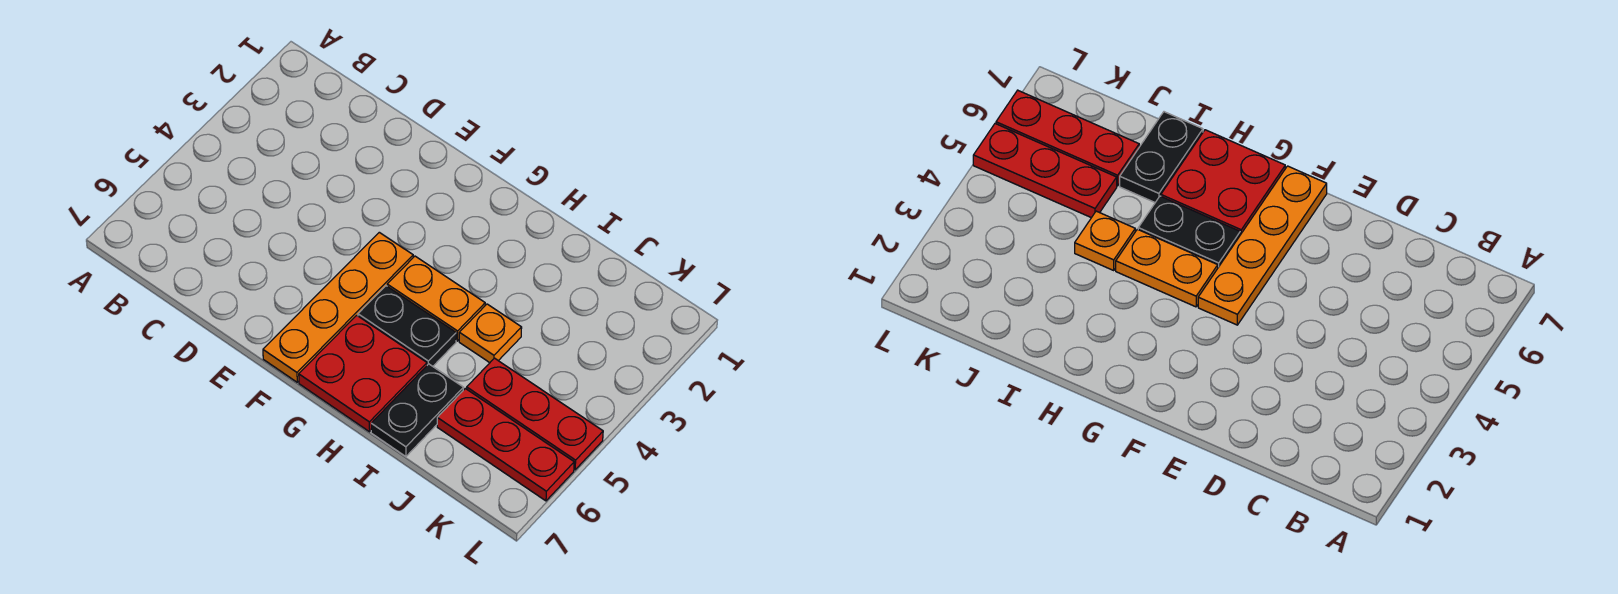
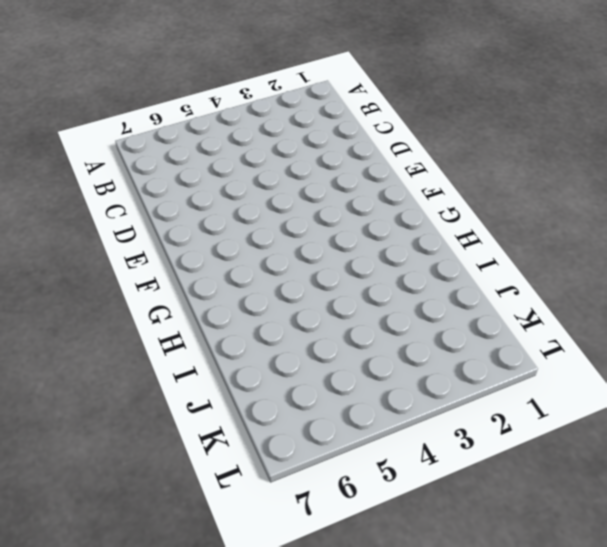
none -> orange plate F4:F7 level 1
none -> orange plate G4:H4 level 1

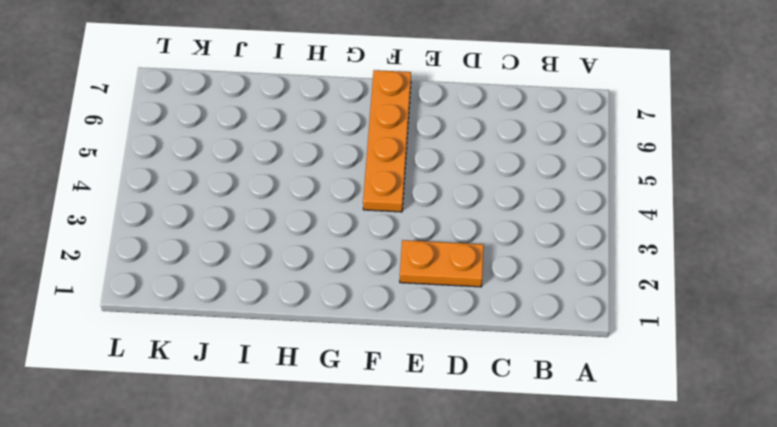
orange plate D2:E2 level 1 -> orange plate G4:H4 level 1
none -> black plate G5:H5 level 1
none -> red plate G6:H7 level 1

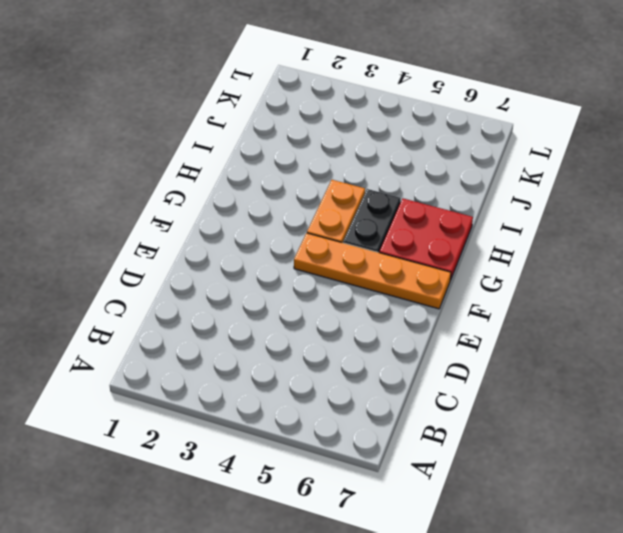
none -> orange plate I4 level 1
none -> black plate I6:I7 level 1

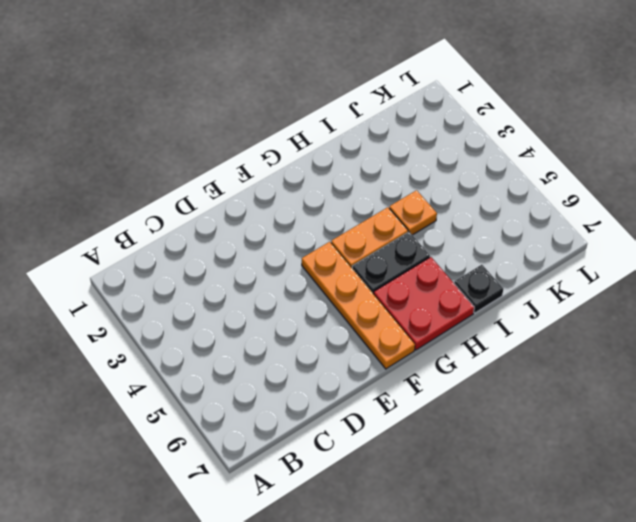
black plate I7 level 1 -> black plate I6:I7 level 1
none -> red plate J5:L5 level 1
none -> red plate J6:L6 level 1

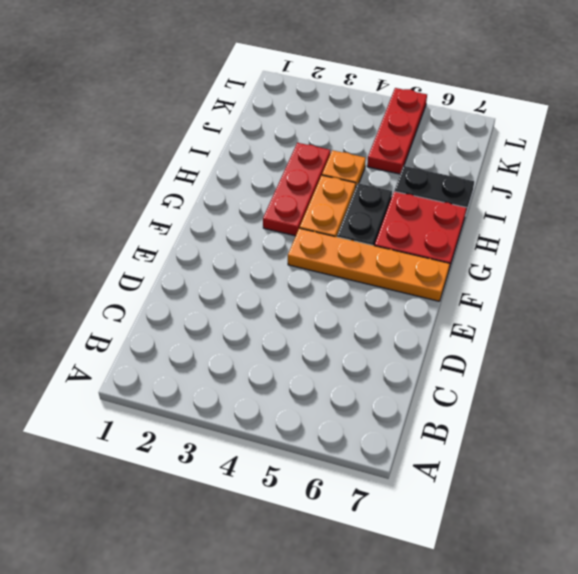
red plate G3:I3 level 1 -> red plate J6:L6 level 1

